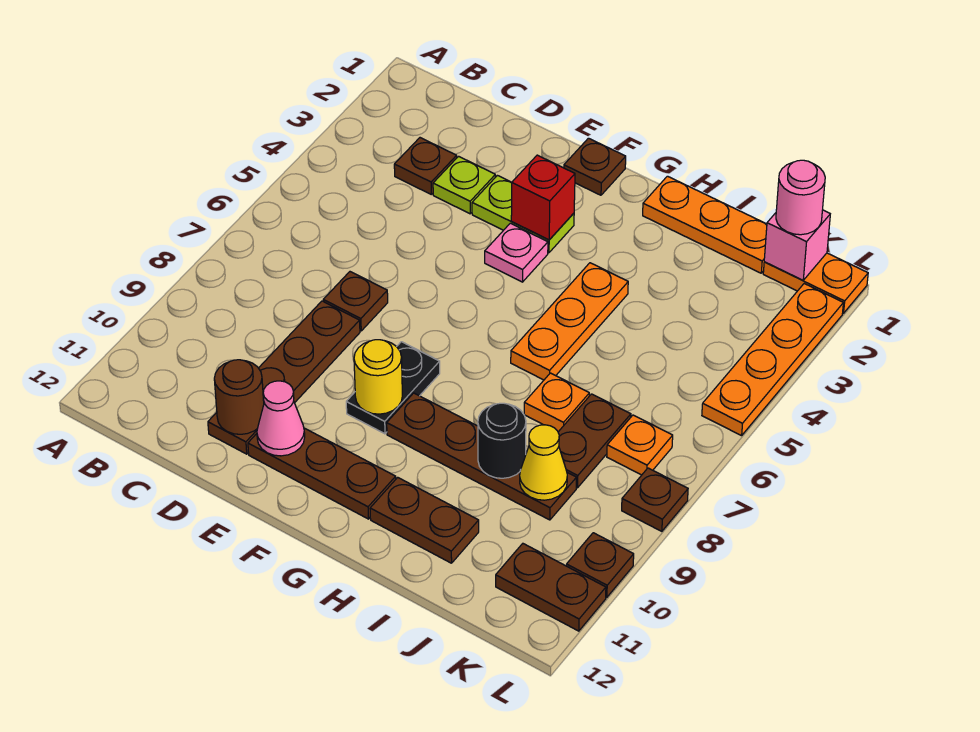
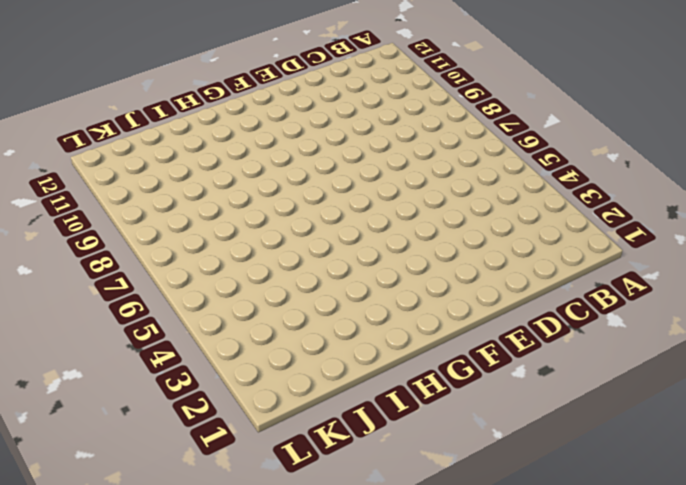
none -> brown plate C3 level 1
none -> lime plate D3 level 1
none -> brown plate D7 level 1

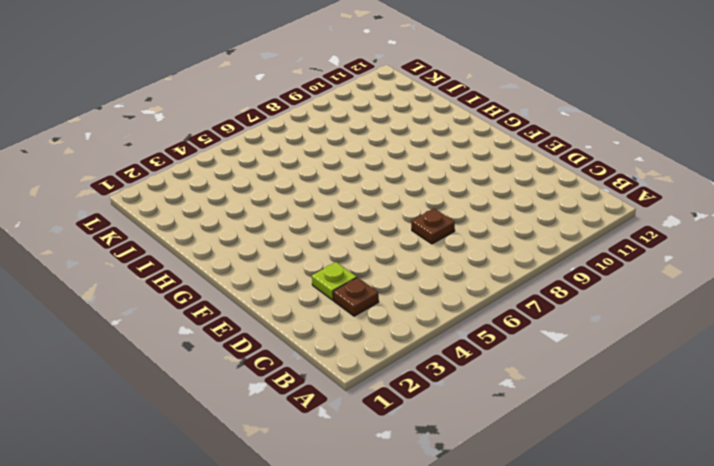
none -> brown plate D8:D11 level 1
none -> lime plate E3:F3 level 1
none -> brown plate E11:G11 level 1

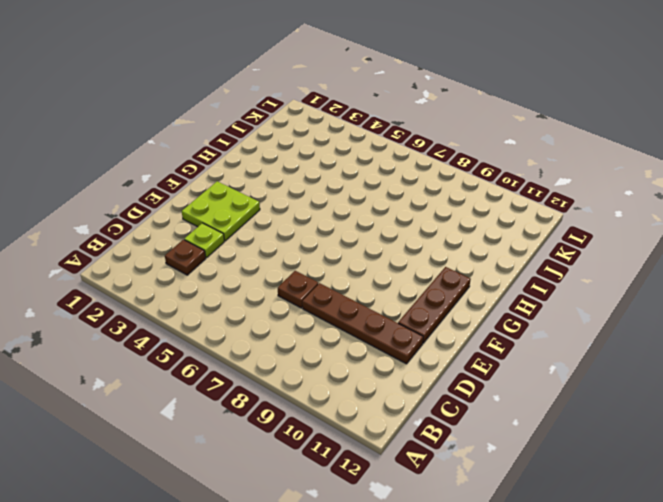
lime plate E2:F3 level 1 -> lime plate E3:F3 level 1
none -> brown plate F1 level 1
none -> pink plate F4 level 1
none -> black plate F8:F9 level 1

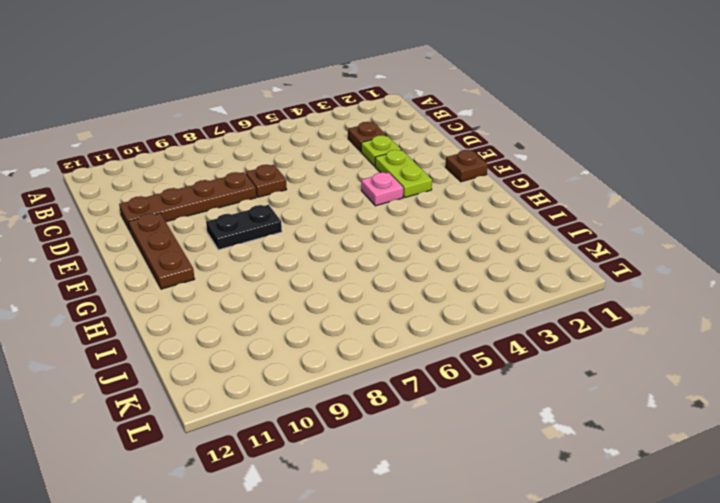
none -> brown plate G9:J9 level 1
none -> orange plate H1:J1 level 1
none -> orange plate H4:H6 level 1

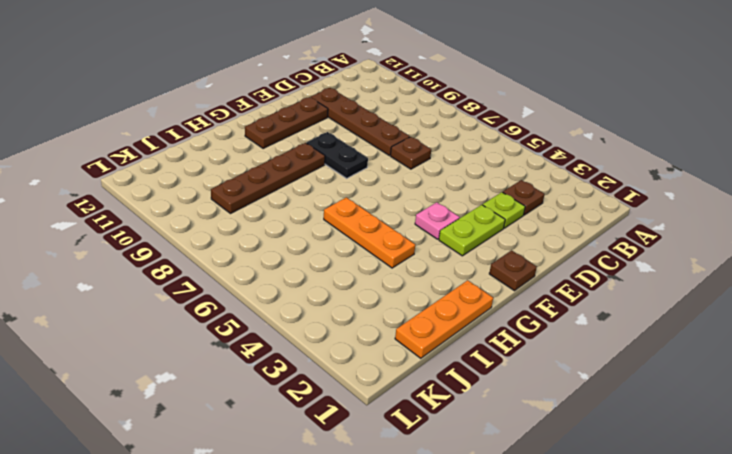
none -> brown plate H11:I11 level 1
none -> orange plate I7 level 1
none -> brown plate J7:J8 level 1

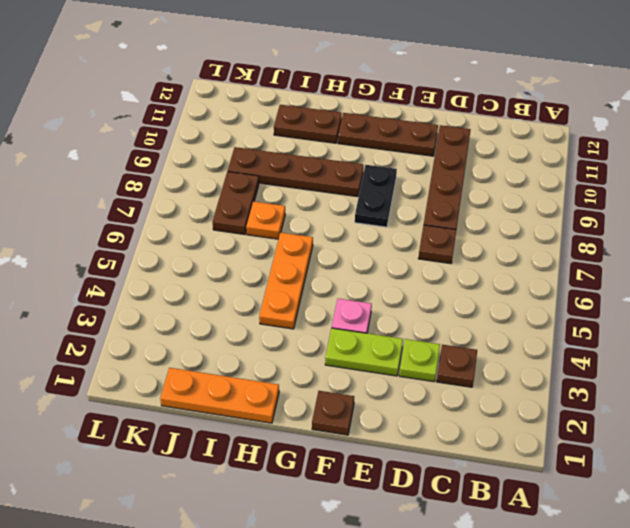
none -> orange plate K1:L1 level 1
none -> orange plate K7 level 1
none -> brown plate K11:L11 level 1

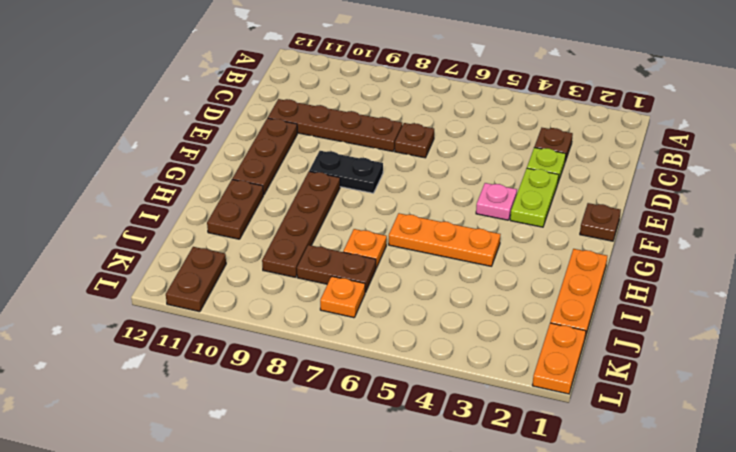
none -> orange plate L2:L5 level 1
none -> brown plate L8 level 1
none -> brown plate L10 level 1

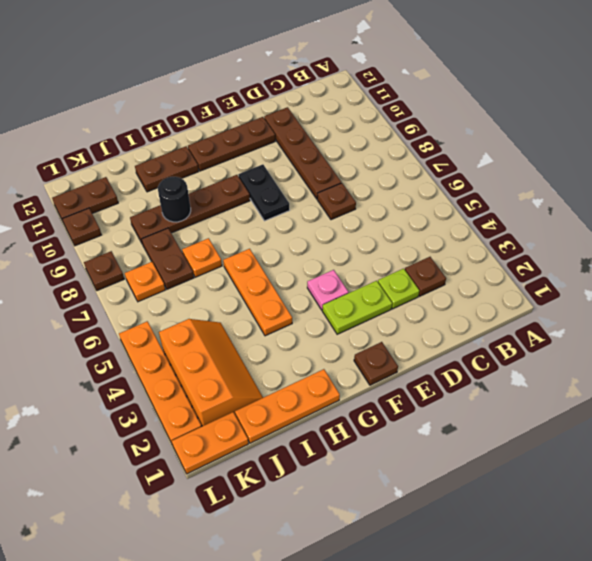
orange slope J2:K4 level 1 top K -> none
none -> brown round brick D11 level 2
none -> pink cone E11 level 2
none -> red brick F3 level 2

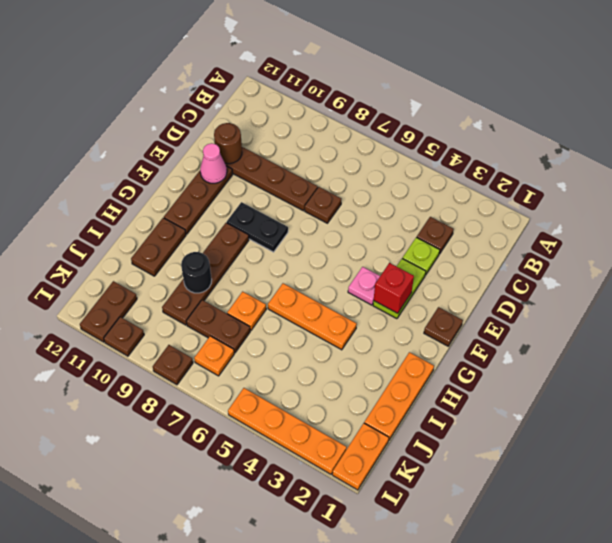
none -> yellow round brick F9 level 2
none -> yellow cone J9 level 2
none -> pink brick K1 level 2

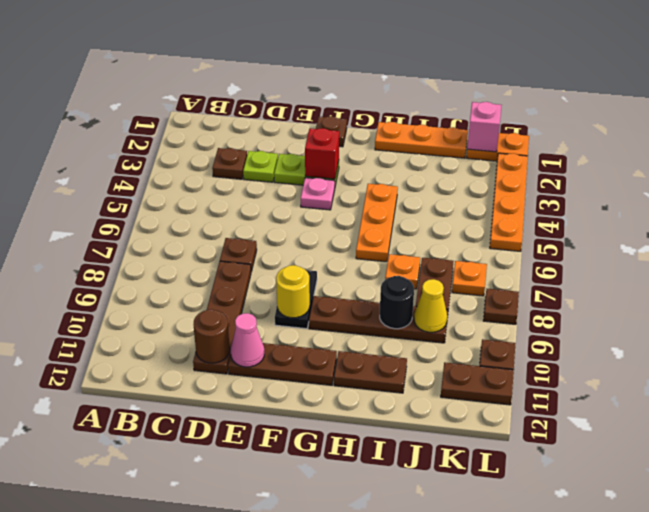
none -> pink round brick K1 level 3

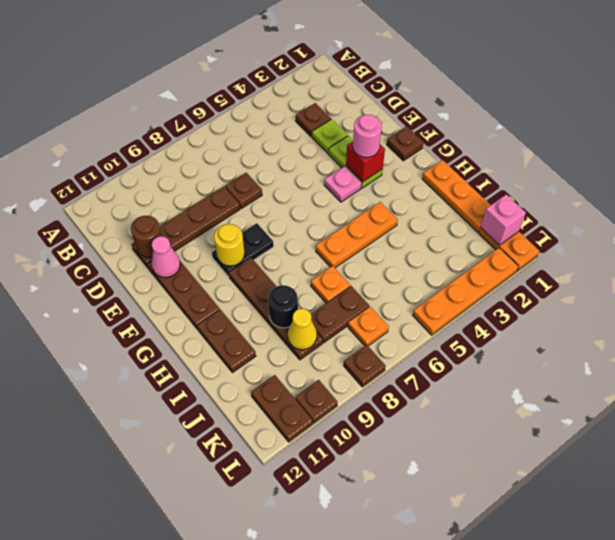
pink round brick F3 level 3 -> pink round brick K1 level 3

